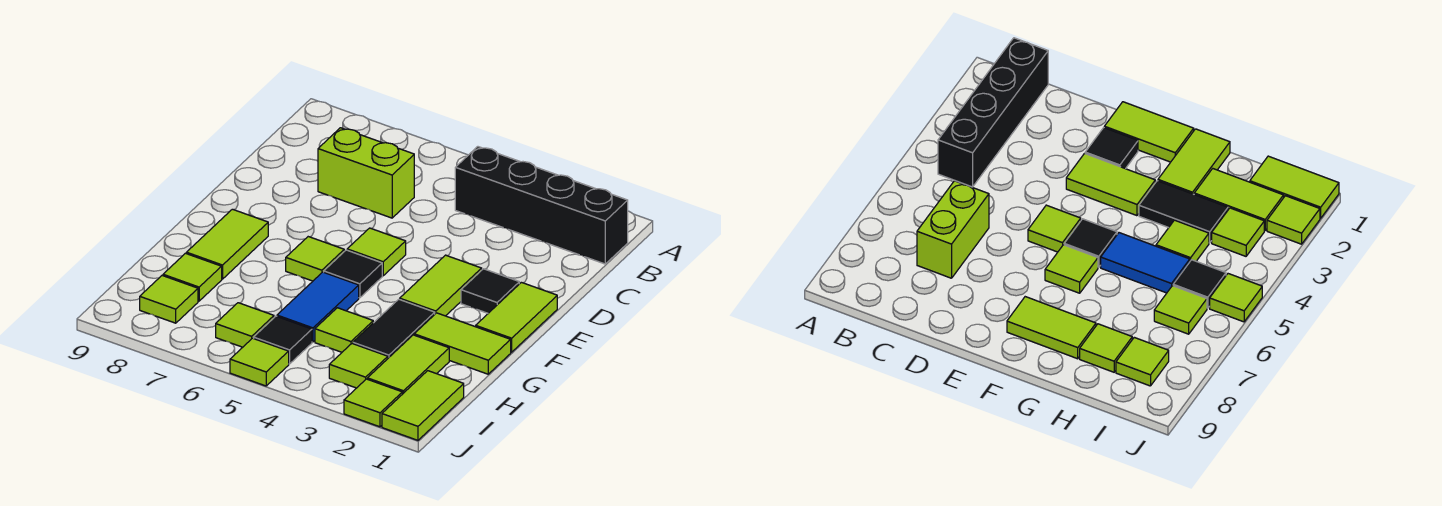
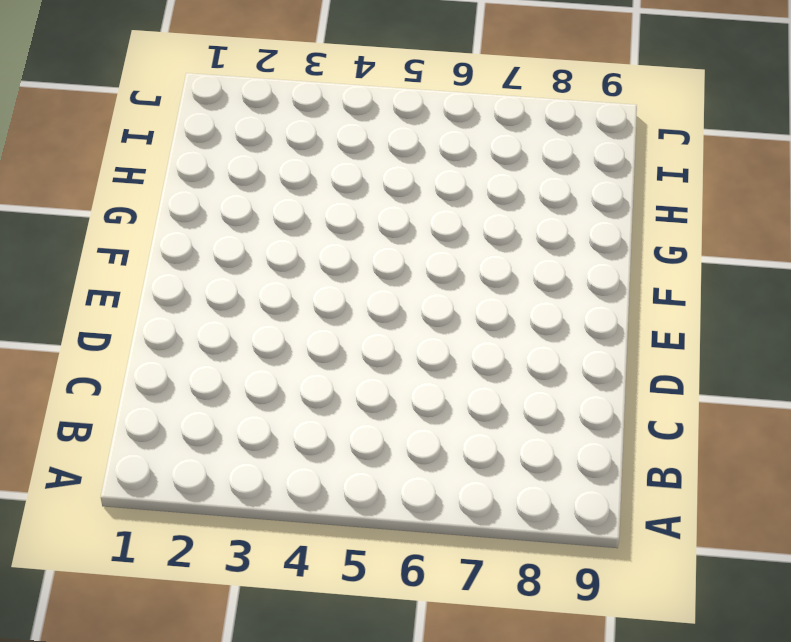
none -> black brick B1:B4 level 1
none -> lime brick C6:C7 level 1
none -> lime tile E1:F1 level 1

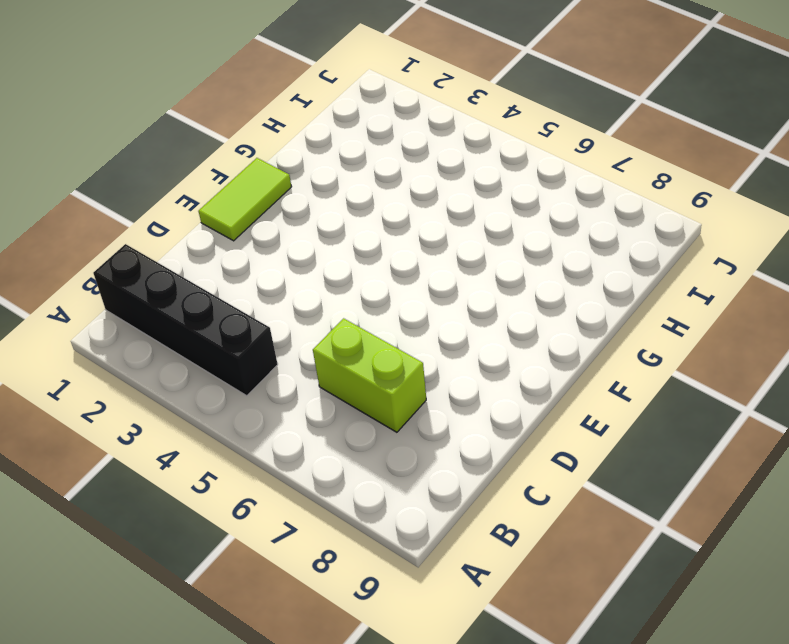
none -> black tile E2 level 1
none -> lime tile E3:F3 level 1
none -> lime tile E5 level 1

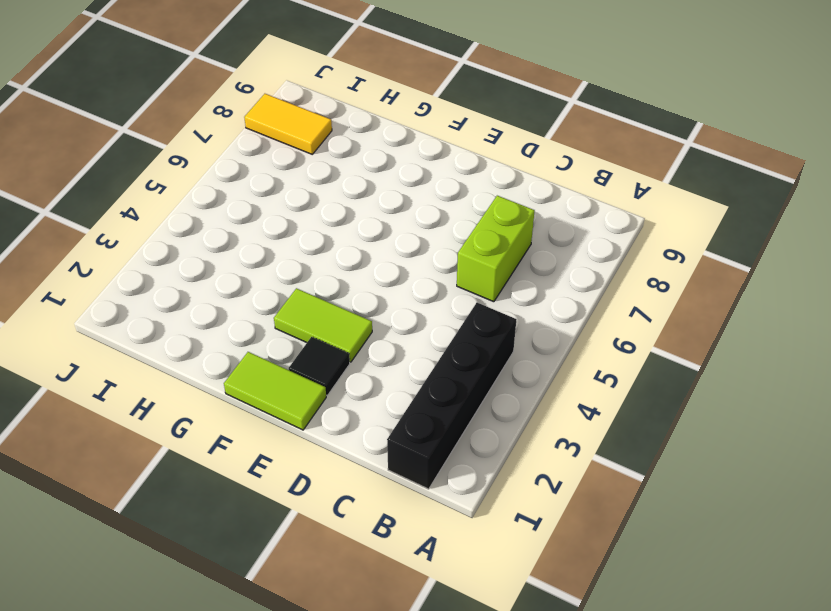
yellow tile I8:J8 level 1 -> lime tile I8 level 1
none -> lime tile E5 level 1
none -> black tile F5 level 1
none -> lime tile F6 level 1

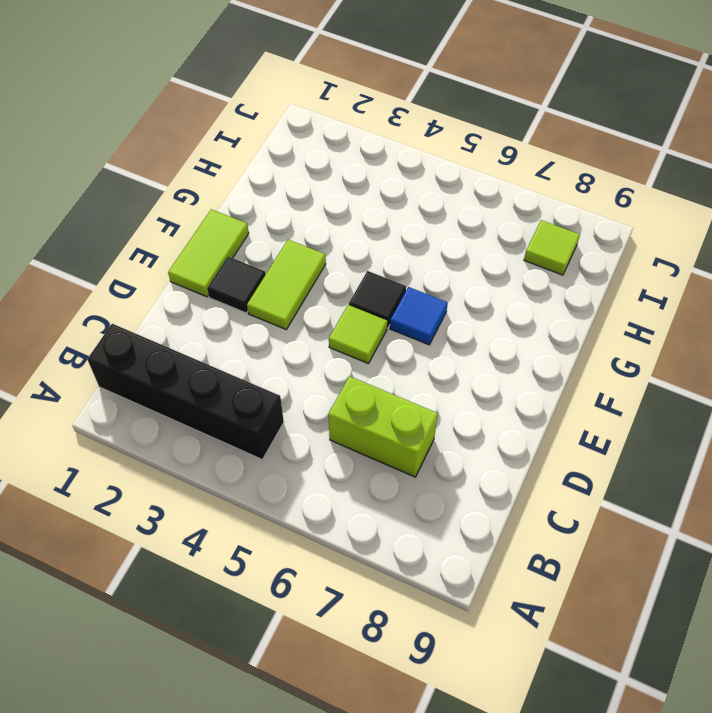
blue tile F6 level 1 -> lime tile F6 level 1
none -> lime tile F8:G8 level 1
none -> lime tile G1:G2 level 1
none -> black tile G3:H3 level 1

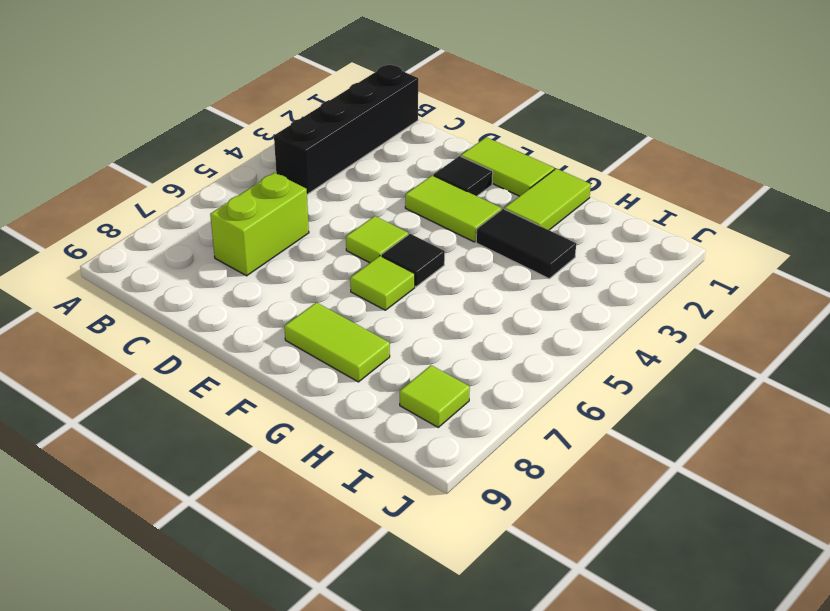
none -> blue tile G5:H5 level 1
none -> lime tile H2:I2 level 1
none -> lime tile H4 level 1

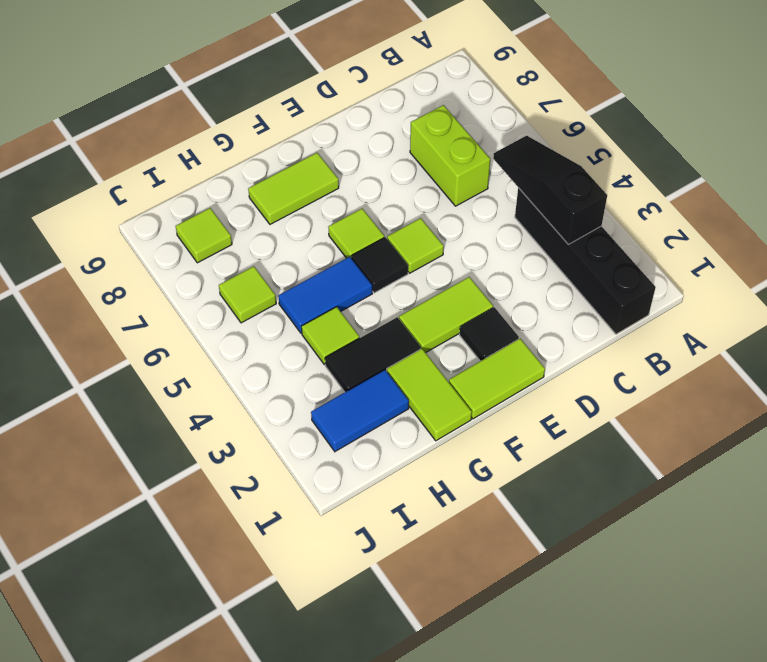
black slope B3:B5 level 2 top 3 -> none
blue tile H2:I2 level 1 -> lime tile H2:I2 level 1
none -> lime tile H8 level 1
none -> lime tile I1:J1 level 1
none -> lime tile I3 level 1

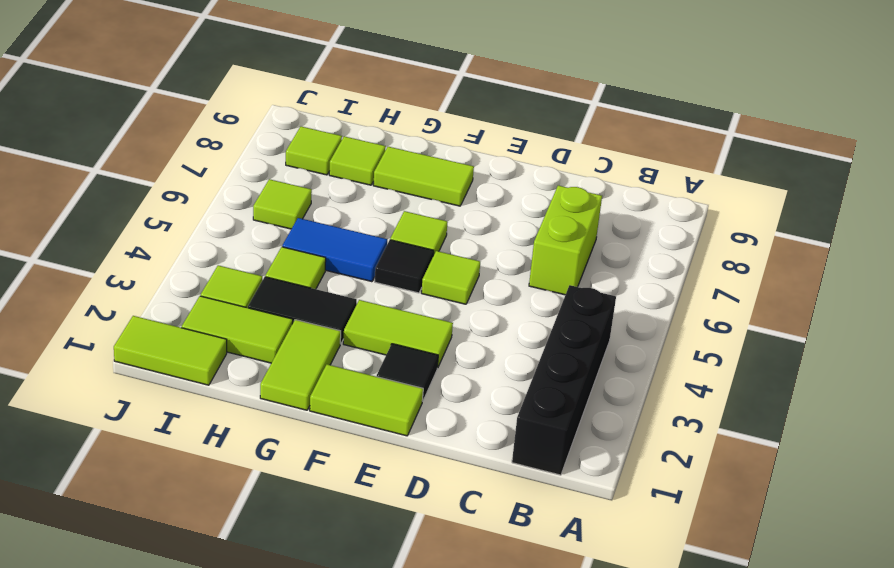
none -> black tile I5 level 1
none -> lime tile J2 level 1
none -> lime tile J5 level 1

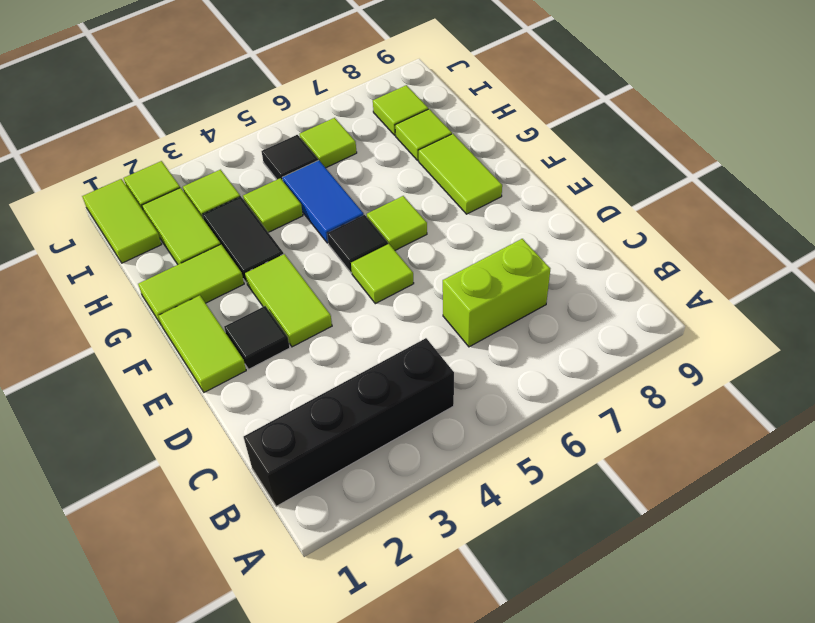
none -> lime tile J5 level 1

